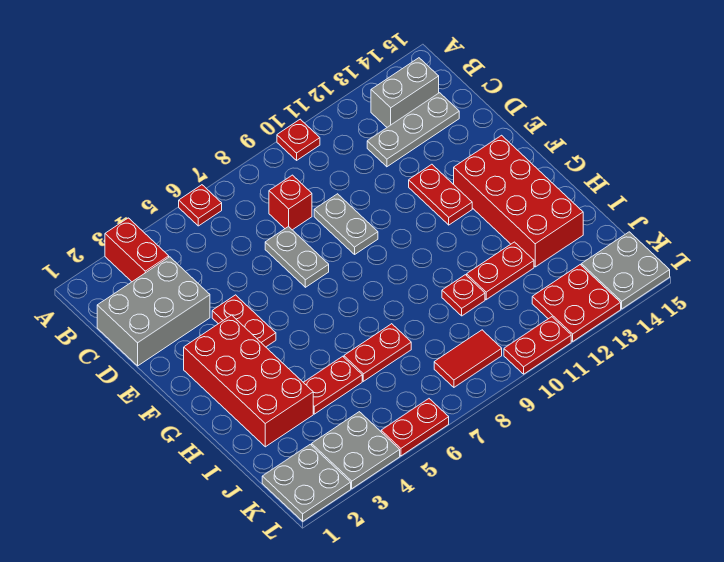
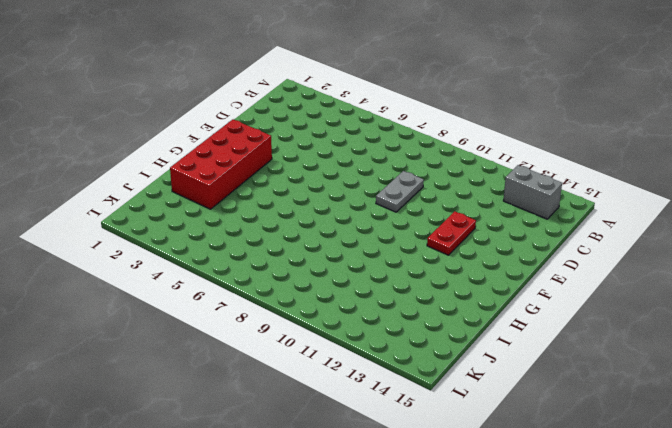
none -> red brick A3:B3 level 1
none -> red plate A6 level 1
none -> red plate A10 level 1

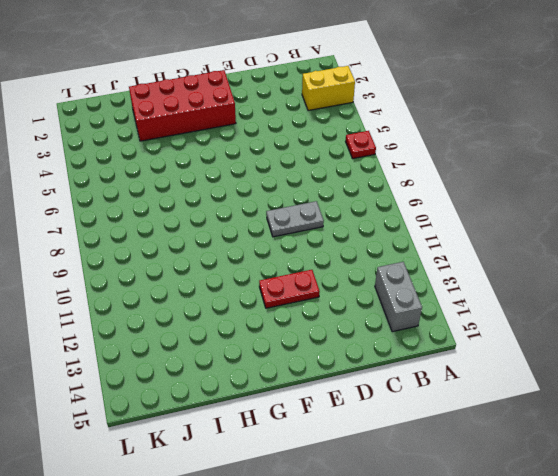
yellow brick A3:B3 level 1 -> red brick A3:B3 level 1
none -> red plate A10 level 1
none -> grey brick C1:D3 level 1
none -> red brick C8 level 1

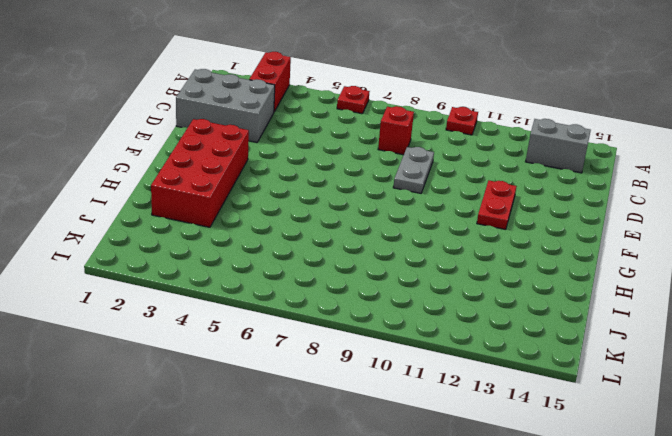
none -> grey plate C12:C14 level 1
none -> grey plate D7:E7 level 1
none -> red plate E4:F4 level 1

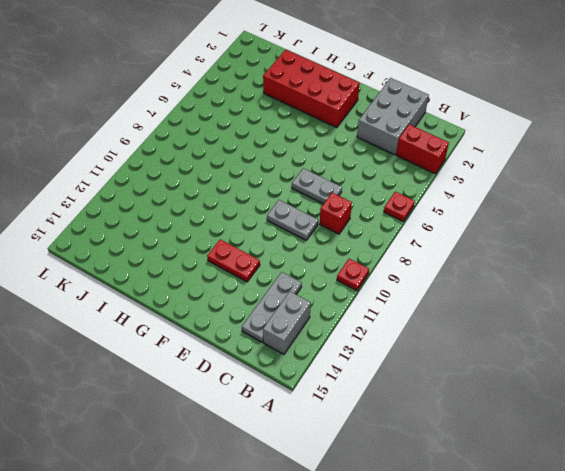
none -> red plate E4:F4 level 1
none -> red brick F13:I14 level 1
none -> red plate I4:I5 level 1

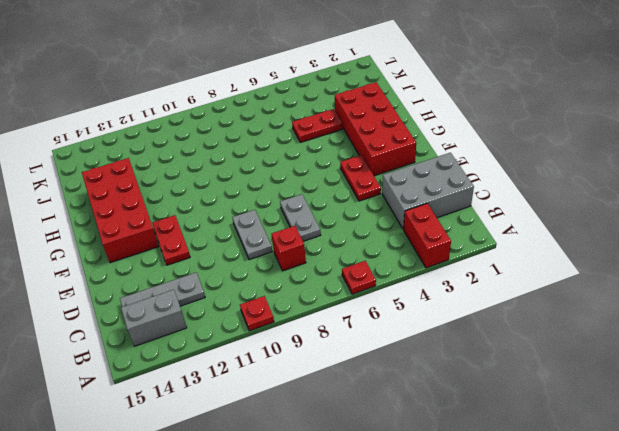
none -> red plate I6:I7 level 1
none -> red plate I10 level 1
none -> red plate I11:I12 level 1

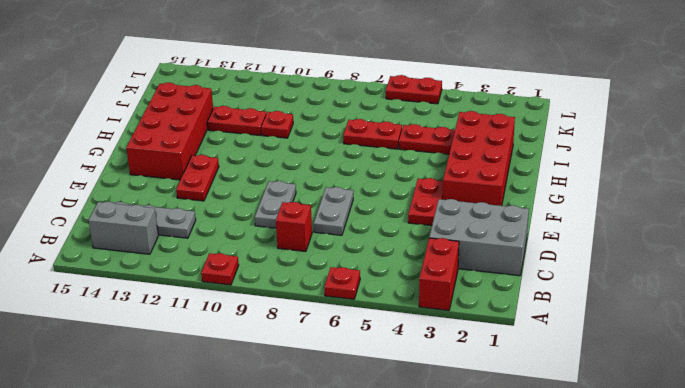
none -> grey plate K1:L2 level 1
none -> grey plate K3:L4 level 1
none -> red tile K8:K9 level 1

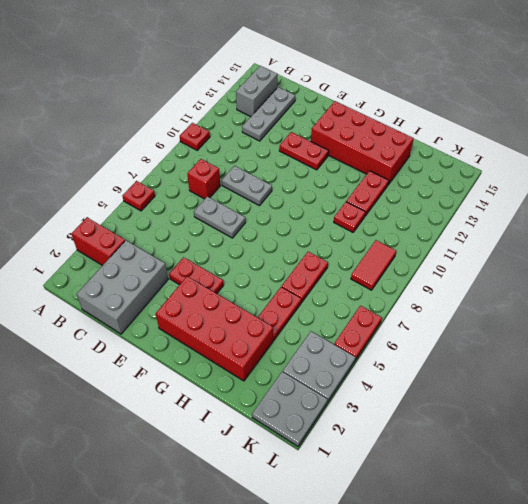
none -> red plate K12:L13 level 1
none -> grey plate K14:L15 level 1
none -> red plate L10:L11 level 1

